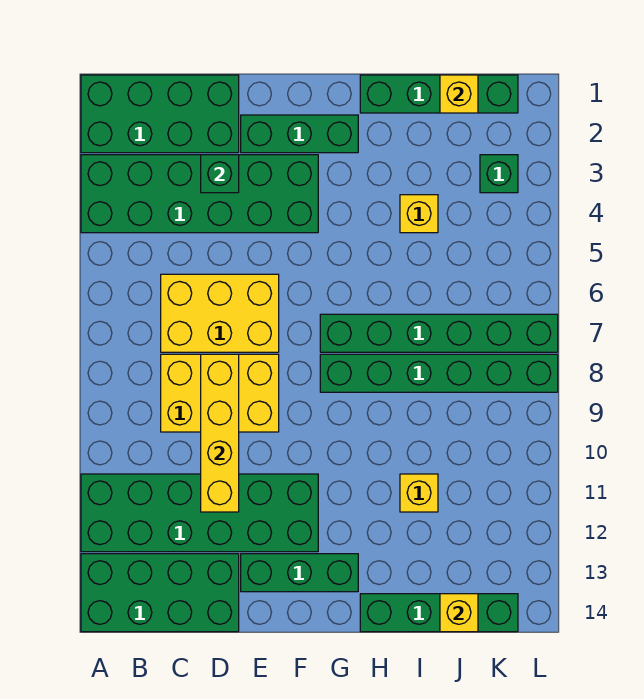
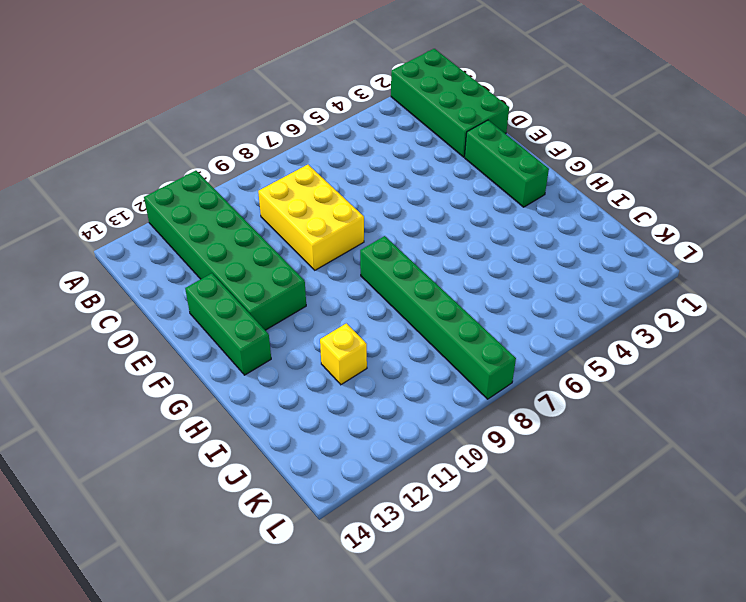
none -> green brick A3:F4 level 1
none -> green brick A13:D14 level 1
none -> yellow brick C6:E7 level 1

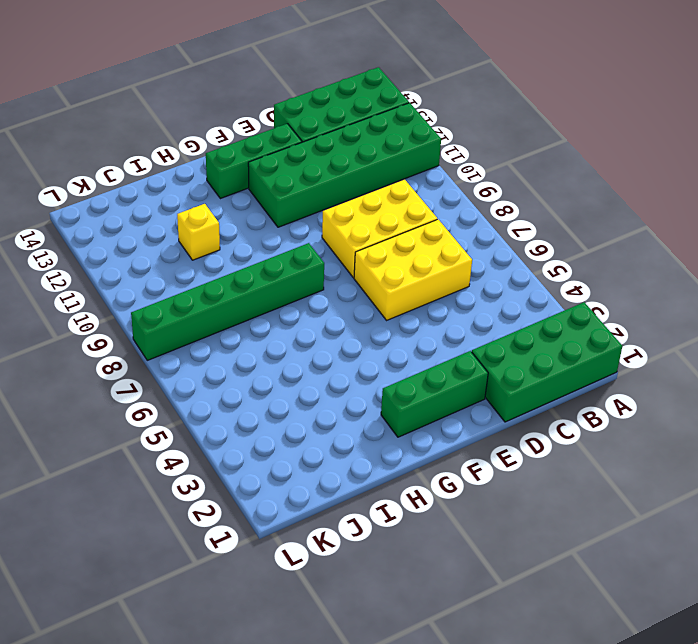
none -> green brick A3:F4 level 1
none -> green brick G7:L7 level 1
none -> green brick H1:K1 level 1

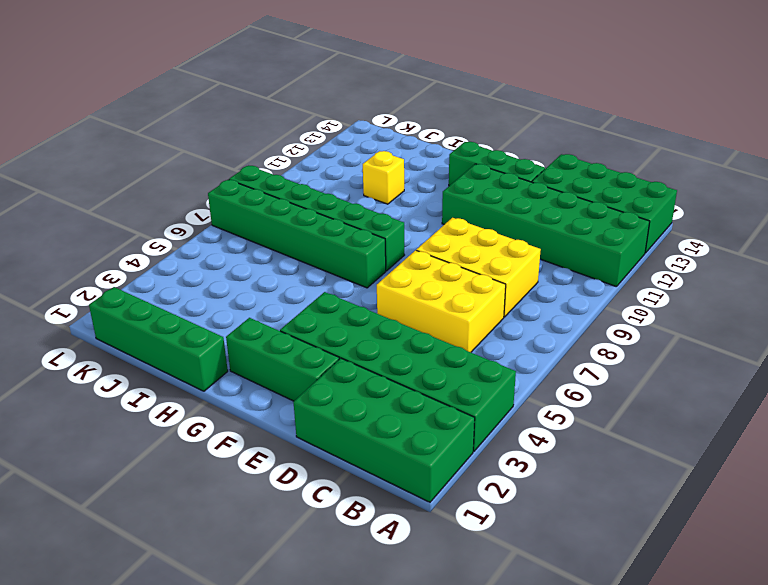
none -> green brick H14:K14 level 1
none -> yellow brick I4 level 1
none -> green brick K3 level 1

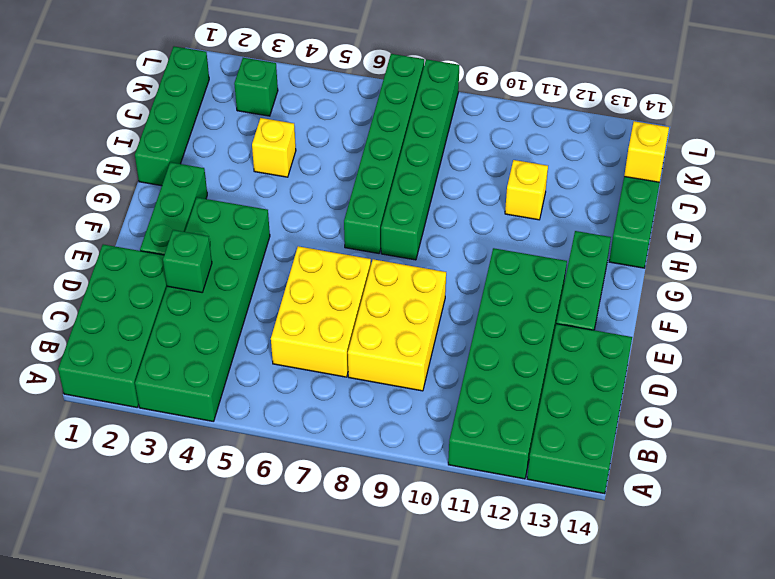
none -> yellow brick D8:D11 level 2
none -> yellow brick J1 level 2

